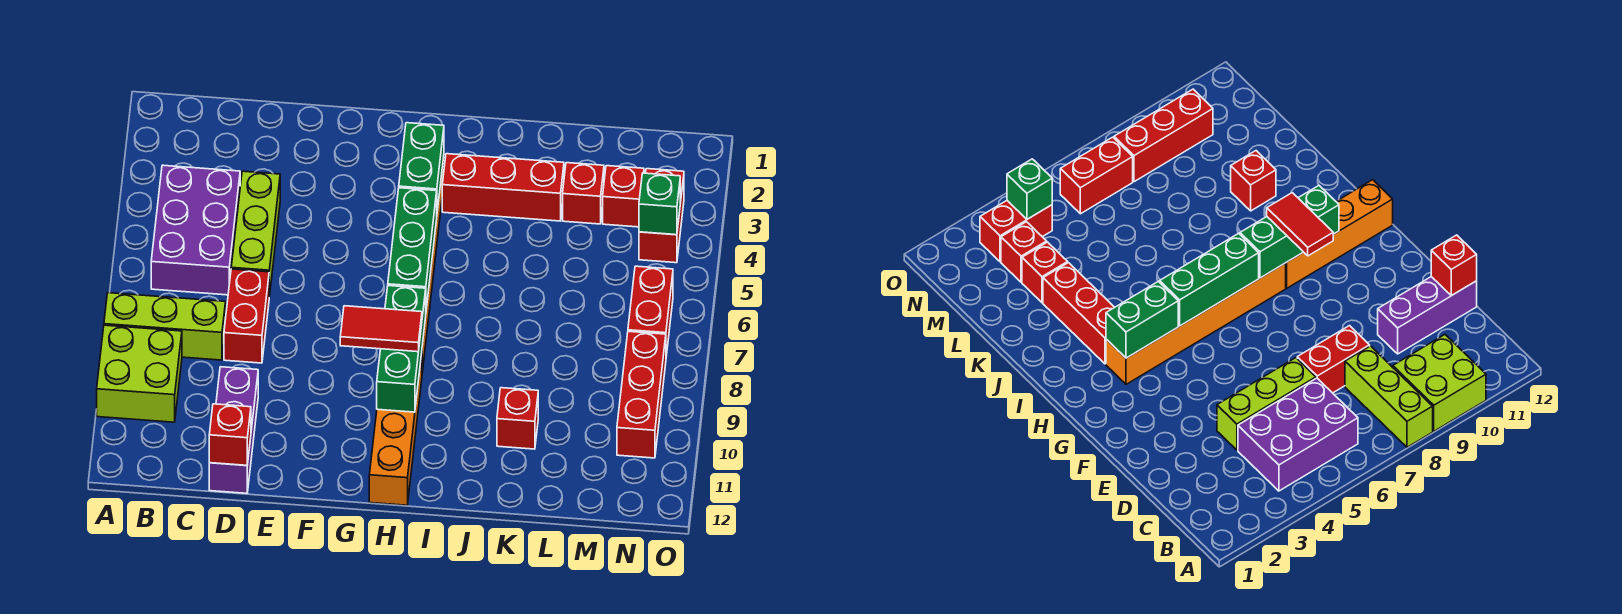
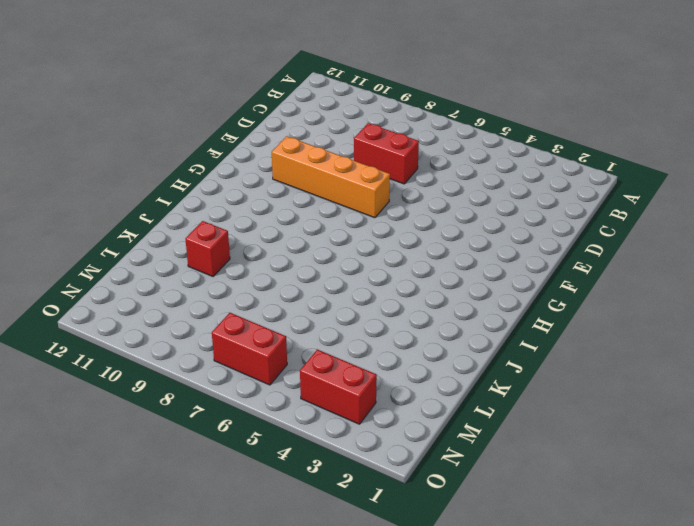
orange brick F7:F10 level 1 -> orange brick H9:H12 level 1
none -> lime brick A8:C8 level 1
none -> lime brick A9:B10 level 1
none -> purple brick B4:C6 level 1

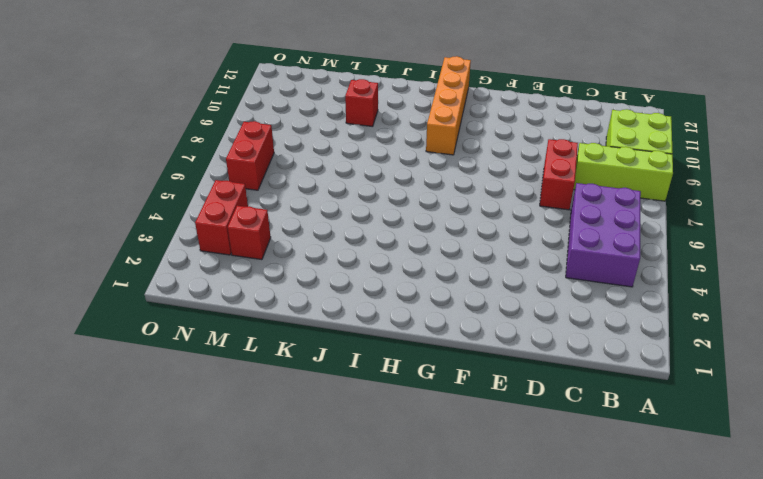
none -> lime brick D4:D6 level 1
none -> purple brick D10:D12 level 1
none -> orange brick H3:H8 level 1

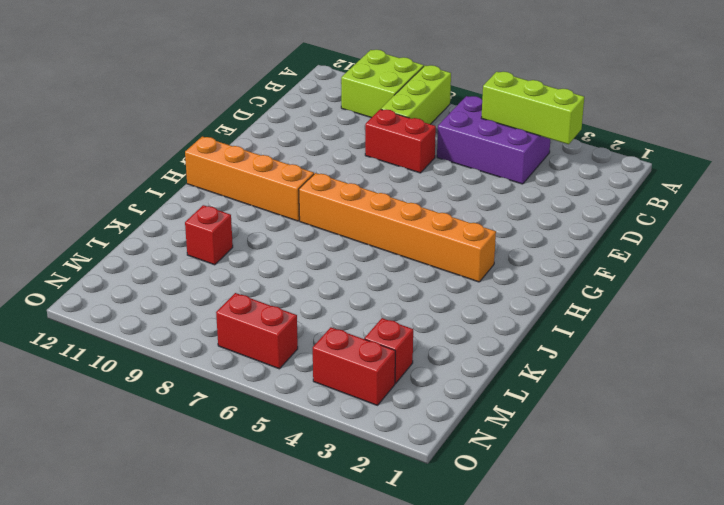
lime brick B3:B5 level 2 -> lime brick D4:D6 level 1
none -> purple brick D10:D12 level 1
none -> red brick I3:K3 level 1
none -> red brick L3 level 1

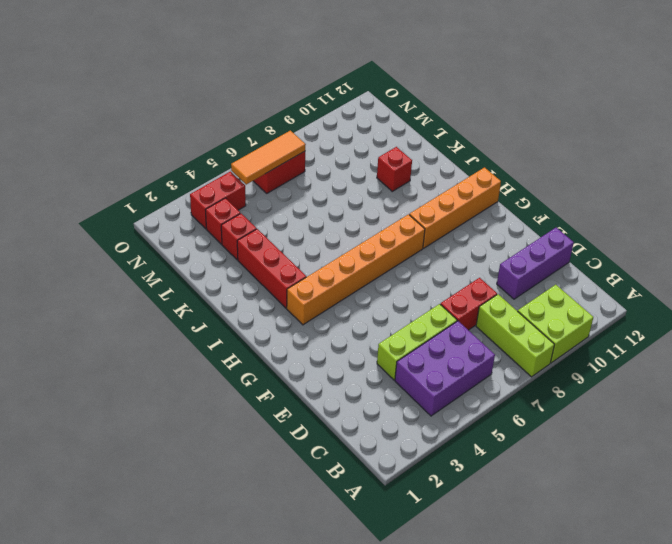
orange tile N5:N7 level 2 -> none
none -> red brick N8:N10 level 1
none -> red brick D12 level 2
none -> green brick H3:H4 level 2

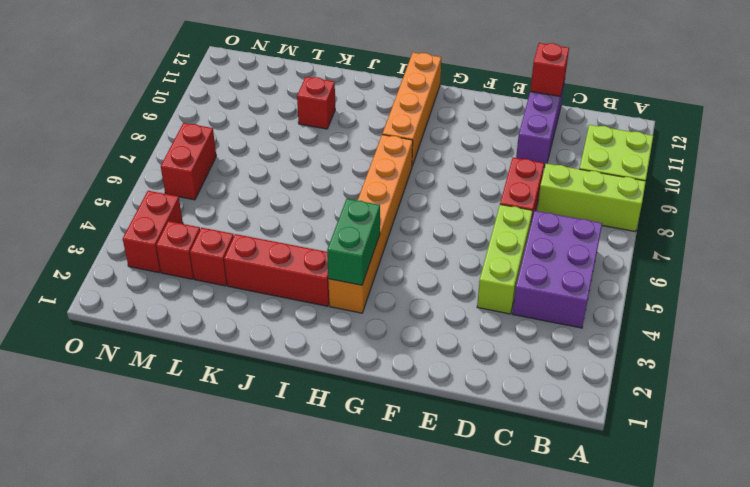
none -> red brick N8:N10 level 1
none -> green brick H5:H7 level 2
none -> green brick H8:H10 level 2

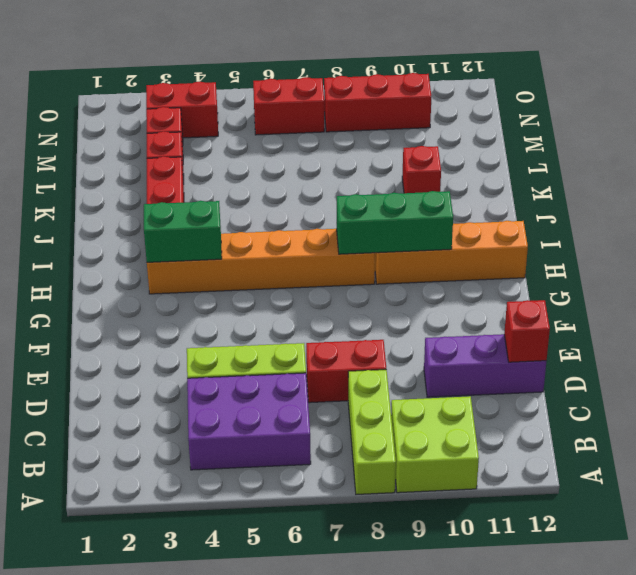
none -> green brick H5:H7 level 2
none -> green brick N4 level 2
none -> red tile G9:H9 level 3

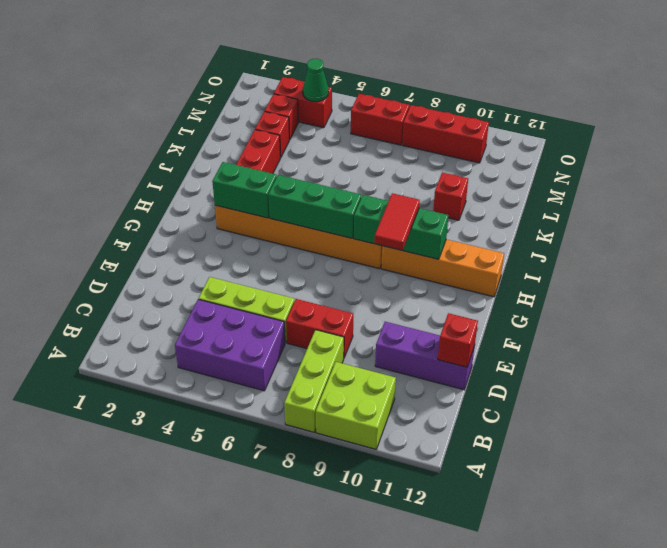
green cone N4 level 2 -> green brick N4 level 2

